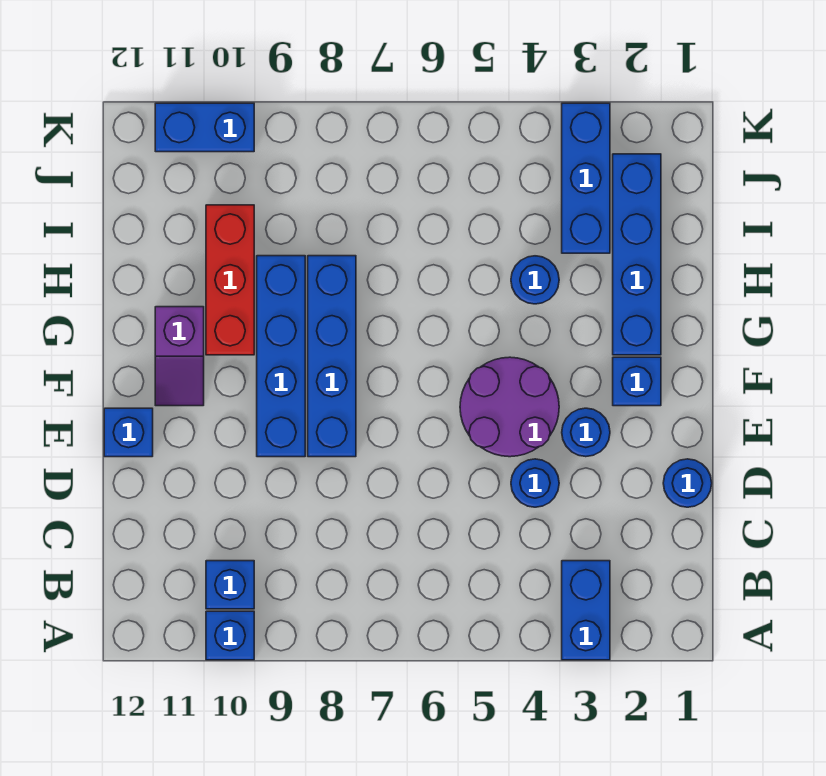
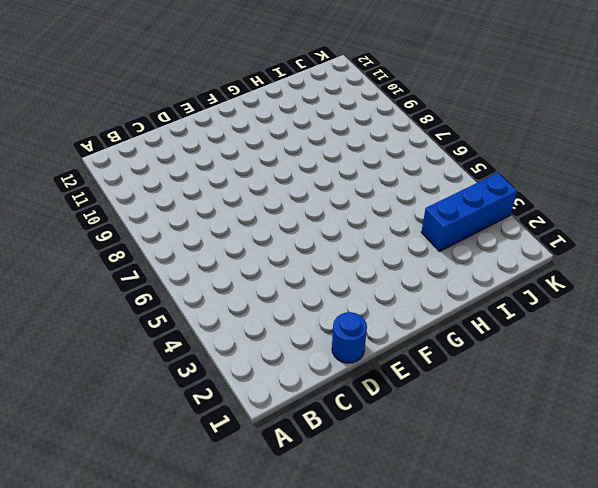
none -> blue brick A3:B3 level 1
none -> blue brick A10 level 1
none -> blue brick B10 level 1

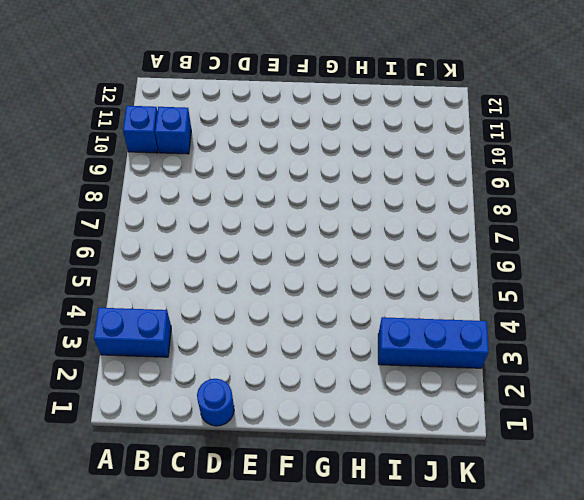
none -> blue round brick D4 level 1
none -> blue round brick E3 level 1
none -> purple round brick E4:F5 level 1

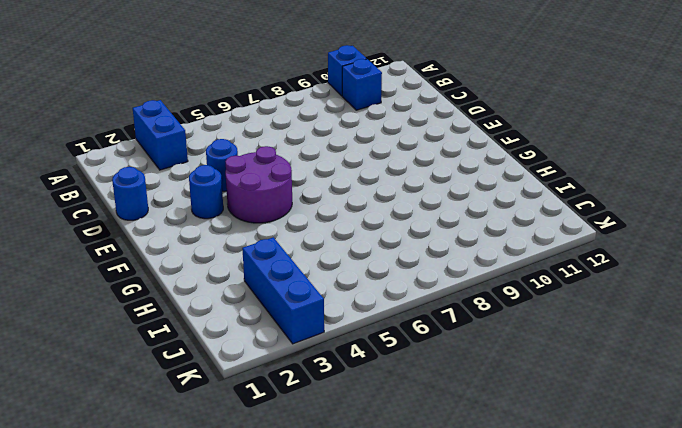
none -> blue brick E8:H8 level 1
none -> blue brick E9:H9 level 1
none -> blue brick E12 level 1

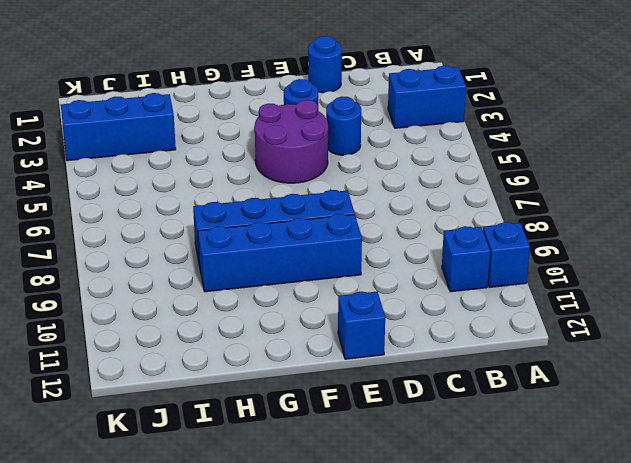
none -> blue brick F2 level 1
none -> purple slope F11:G11 level 1 top G
none -> blue brick G2:J2 level 1

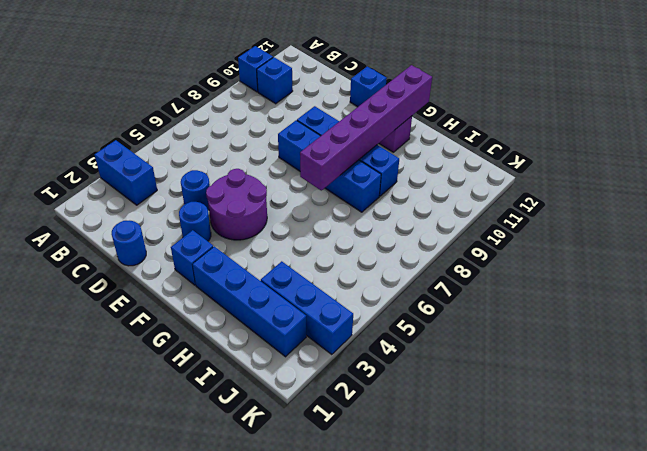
purple brick G7:G12 level 2 -> none
none -> red brick G10:I10 level 1
none -> blue round brick H4 level 1
none -> blue brick K10:K11 level 1

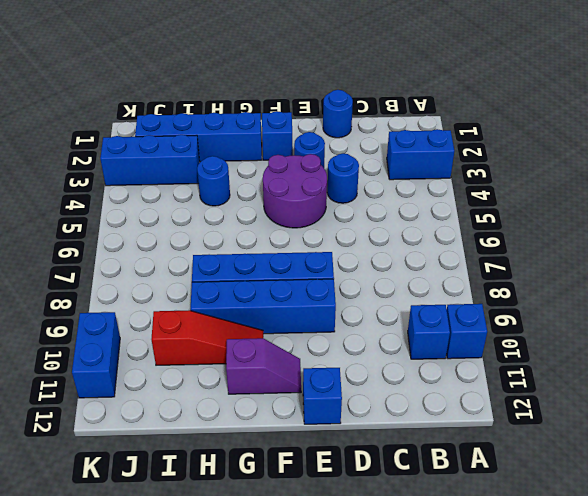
red slope G10:I10 level 1 top I -> red brick G10:I10 level 1

